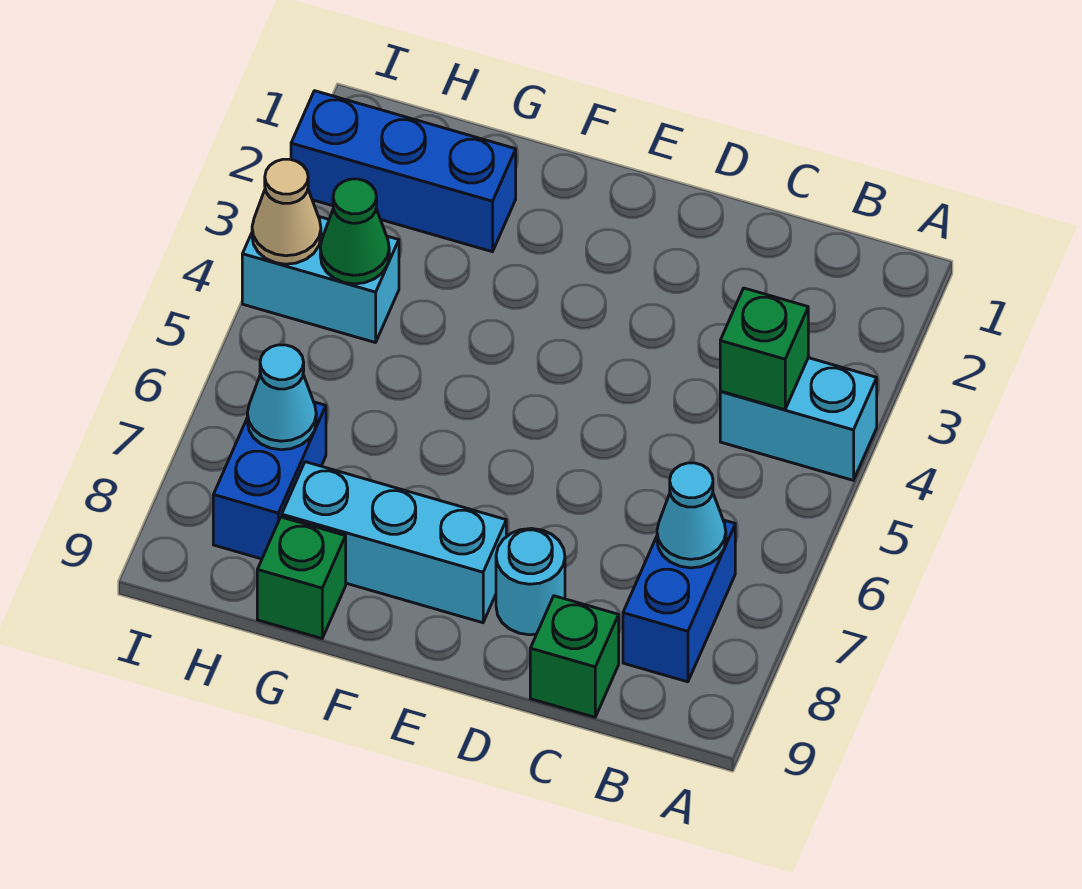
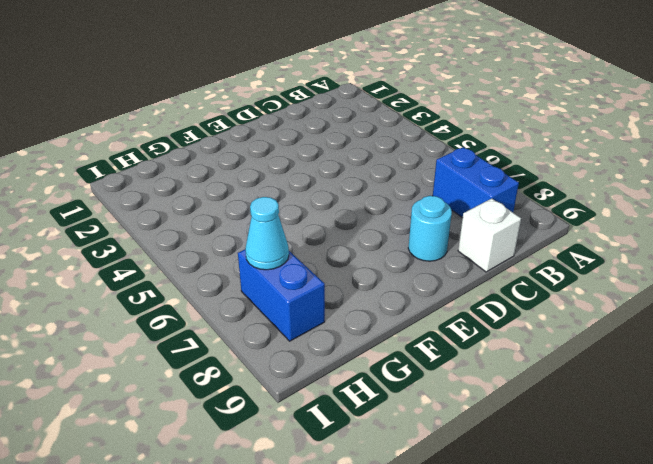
white brick C9 level 1 -> green brick C9 level 1
none -> cyan brick A4:B4 level 1
none -> cyan brick E8:G8 level 1
none -> blue brick G2:I2 level 1

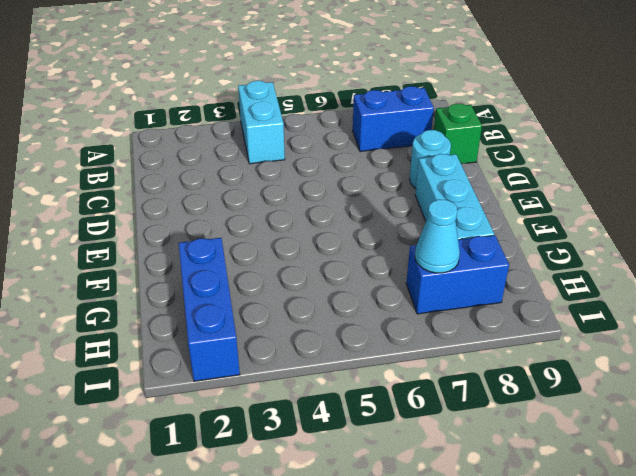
none -> green brick G9 level 1
none -> cyan brick H4:I4 level 1
none -> green brick B4 level 2

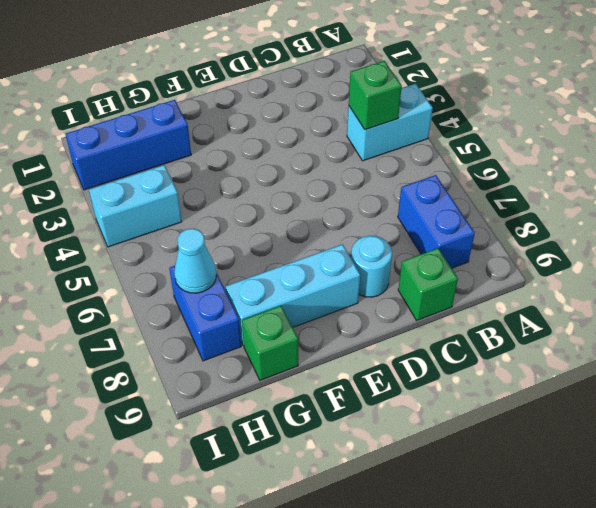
none -> cyan cone B7 level 2
none -> green cone H4 level 2
none -> tan cone I4 level 2

